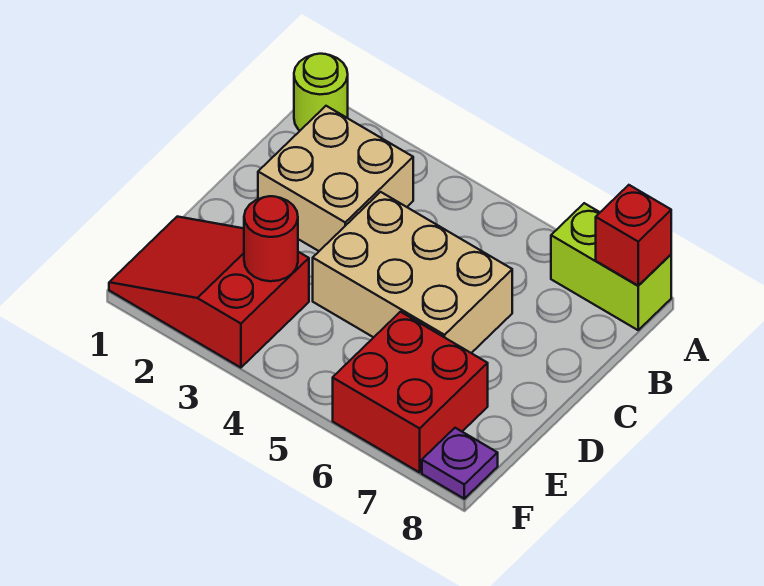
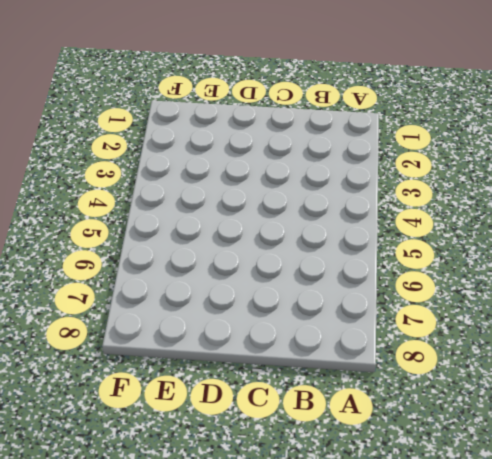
none -> lime round brick A1 level 1
none -> lime brick A7:A8 level 1

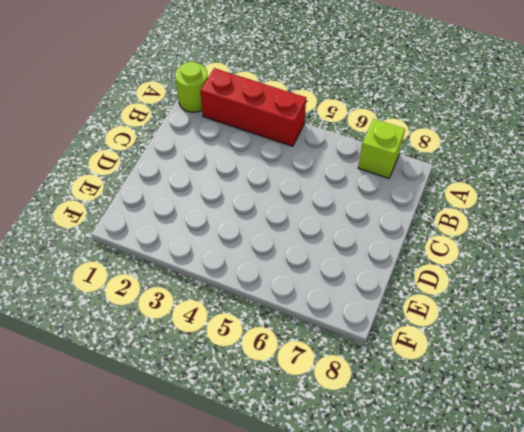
red brick A2:A4 level 1 -> none
lime brick A7 level 1 -> lime brick A7:A8 level 1
none -> tan brick B2:C3 level 1
none -> tan brick C4:D6 level 1

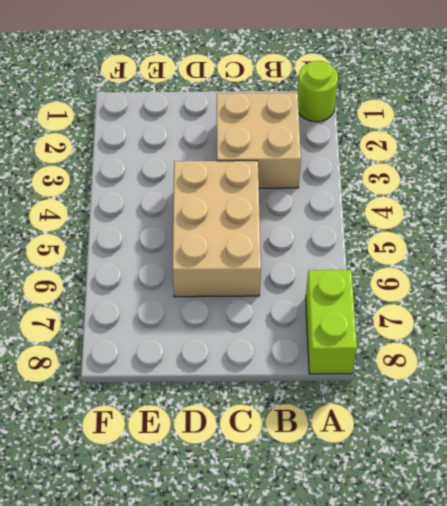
none -> red slope E1:F3 level 1 top 3
none -> red brick E6:F7 level 1

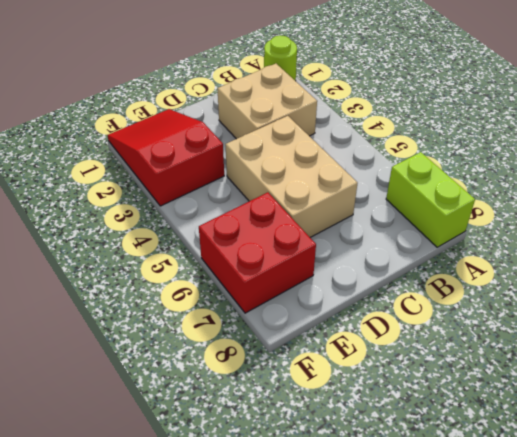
none -> purple plate F8 level 1
none -> red brick A8 level 2

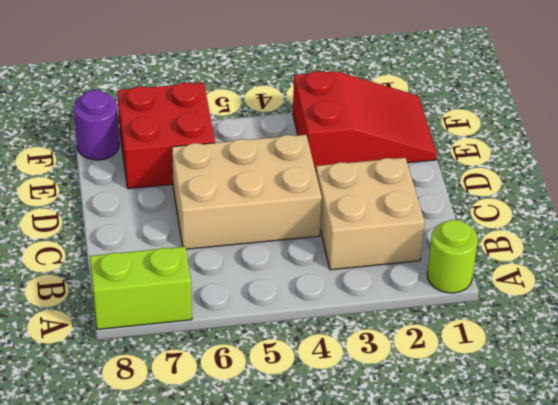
purple round brick F8 level 1 -> purple plate F8 level 1
none -> red brick A8 level 2
none -> red round brick E3 level 2

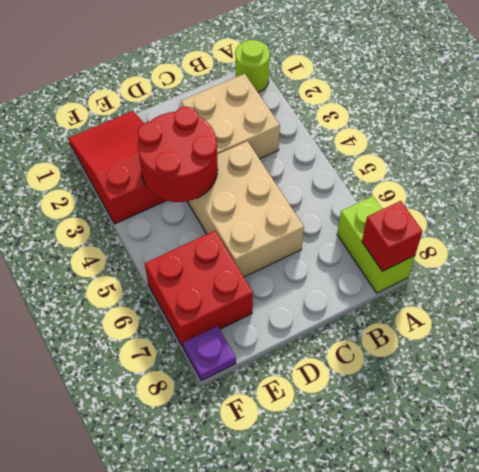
red round brick D3:E4 level 2 -> red round brick E3 level 2

